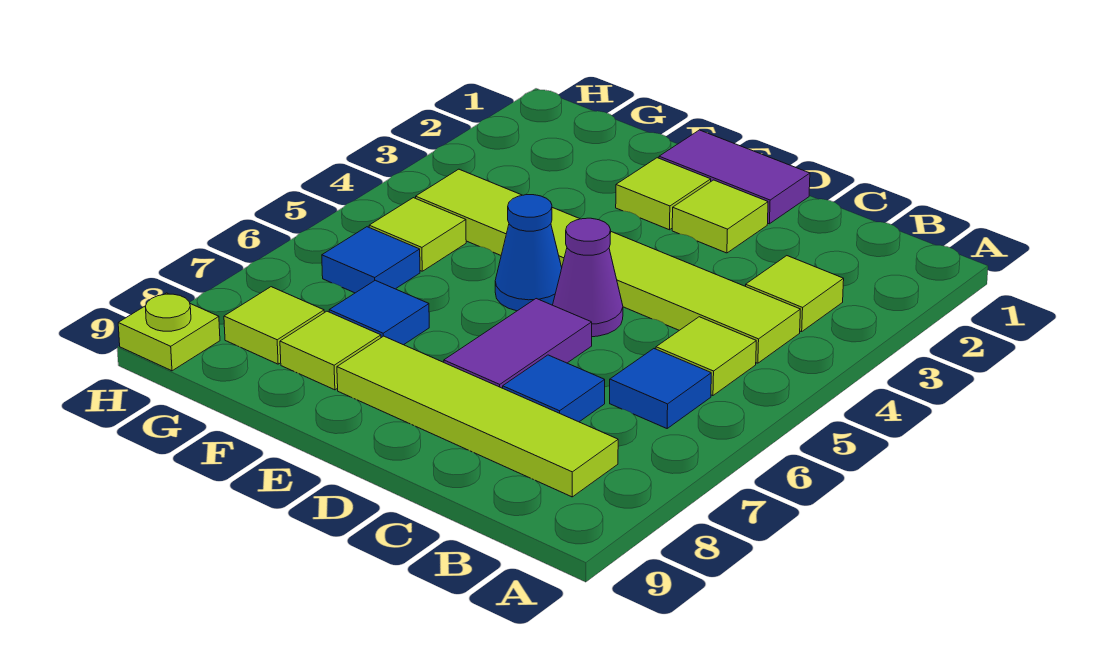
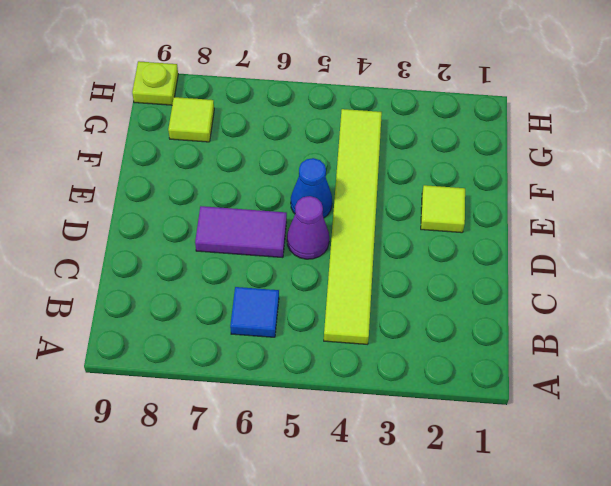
none -> lime tile B3 level 1
none -> lime tile B5 level 1
none -> lime tile B8:E8 level 1

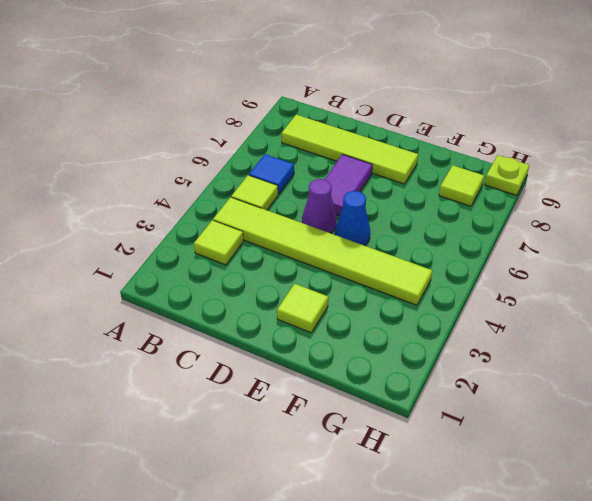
none -> blue tile C7 level 1
none -> purple tile D1:E1 level 1
none -> lime tile D2 level 1

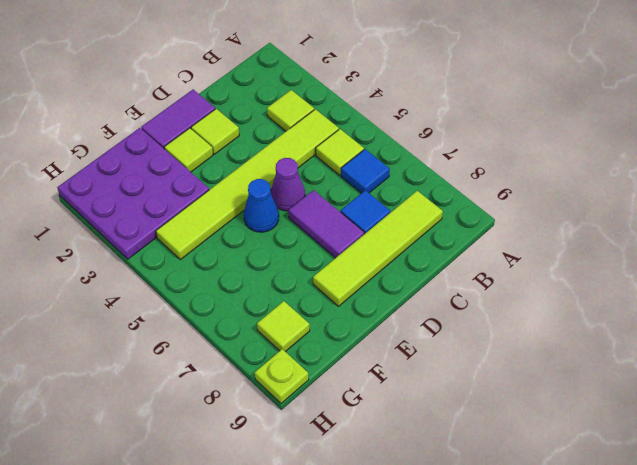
purple plate F1:H3 level 1 -> none
none -> blue tile F7 level 1
none -> lime tile F8 level 1
none -> lime tile G5 level 1

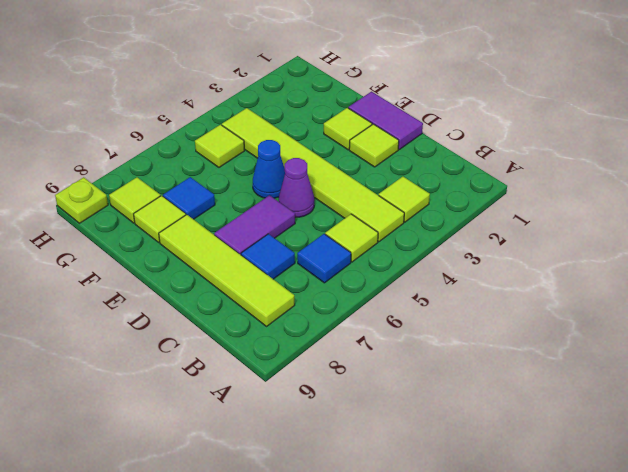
none -> blue tile G6 level 1

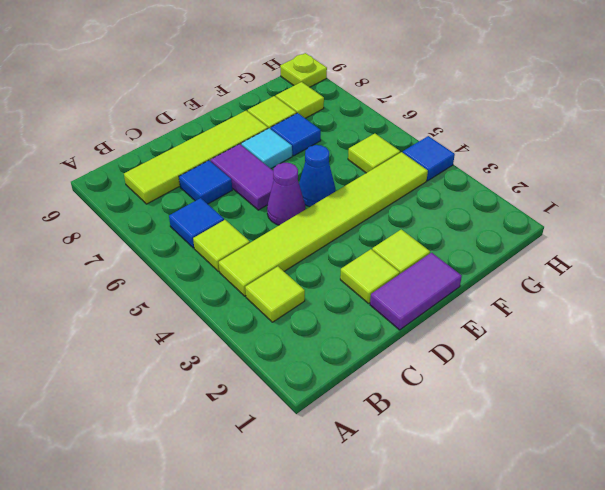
cyan tile E7 level 1 -> none
blue tile H4 level 1 -> blue tile G6 level 1

